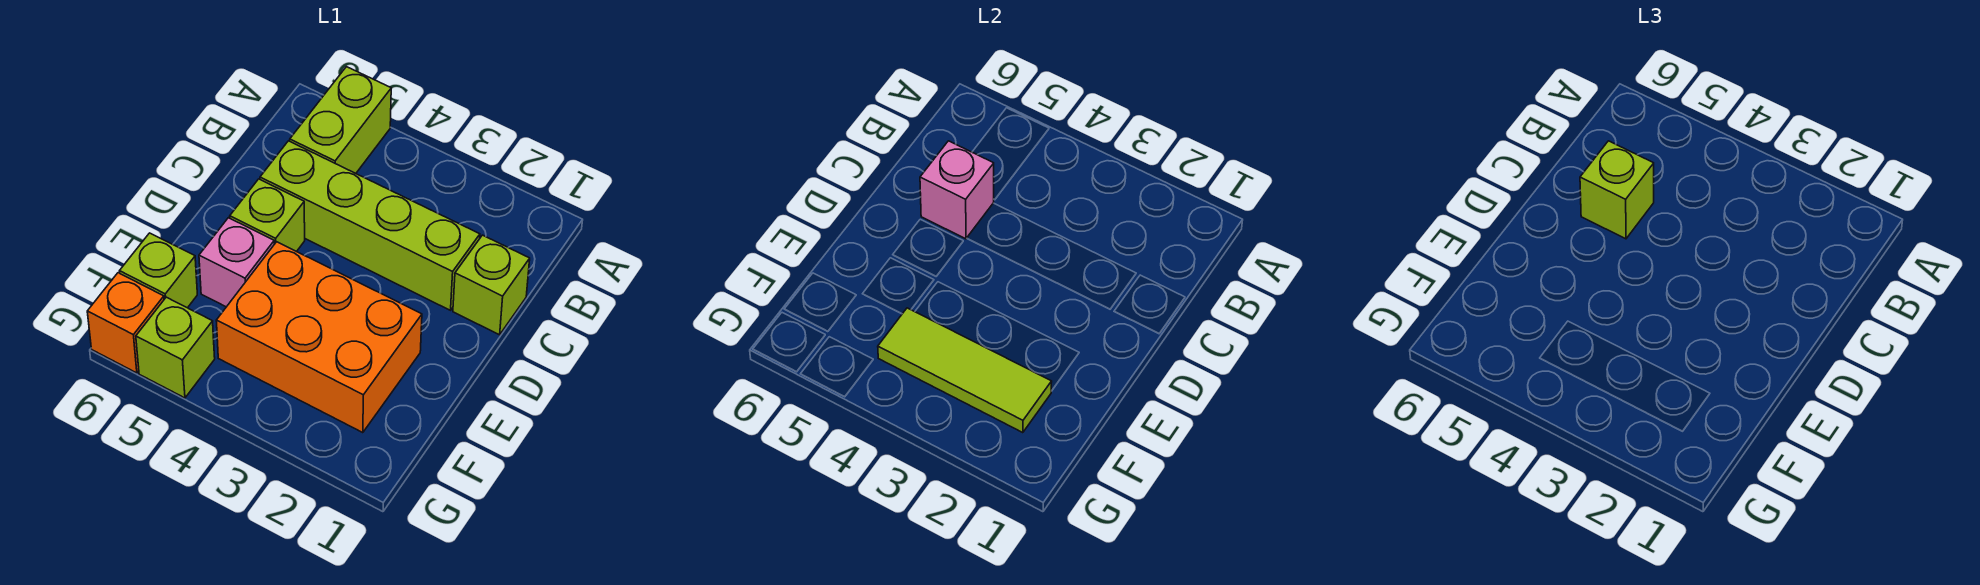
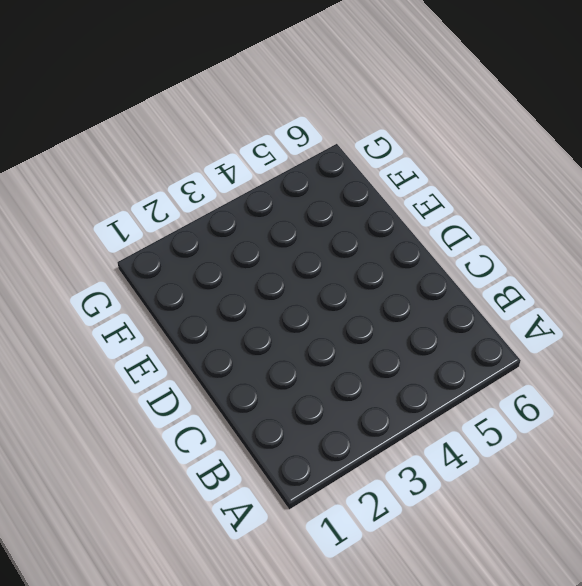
none -> lime brick A5:B5 level 1
none -> lime brick C1 level 1
none -> lime brick C2:C5 level 1

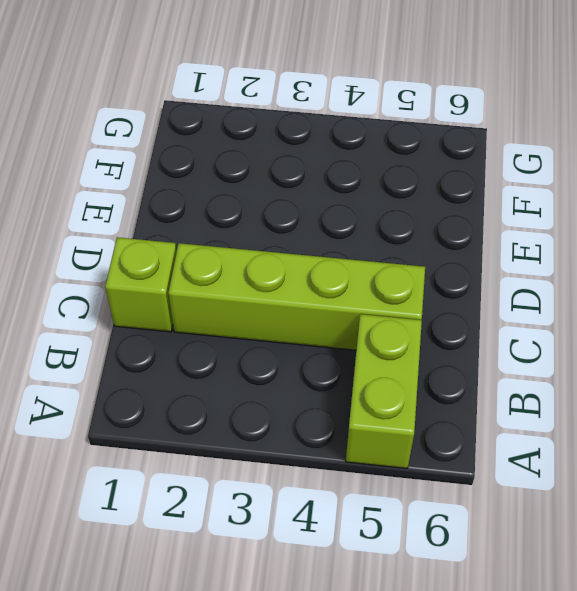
none -> lime brick D5 level 1
none -> orange brick E2:F4 level 1
none -> pink brick E5 level 1

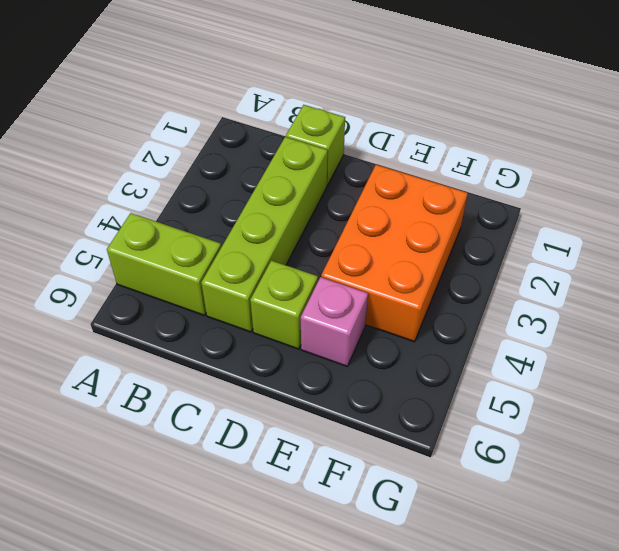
none -> lime brick F6 level 1
none -> lime brick G5 level 1
none -> orange brick G6 level 1

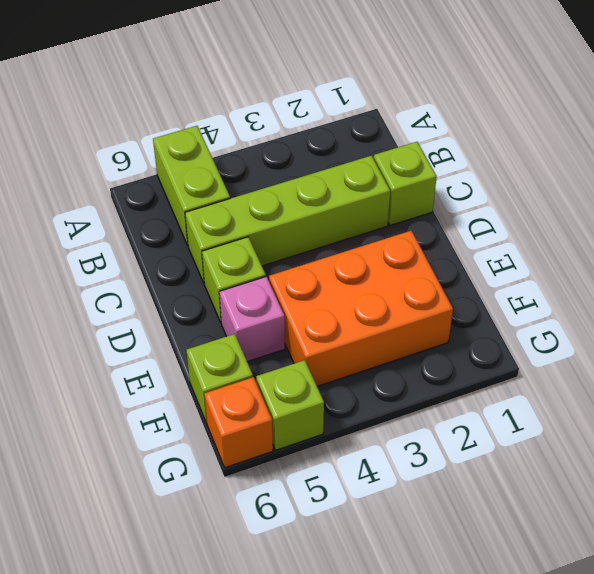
none -> pink brick C5 level 2
none -> lime tile F2:F4 level 2
none -> lime brick C5 level 3

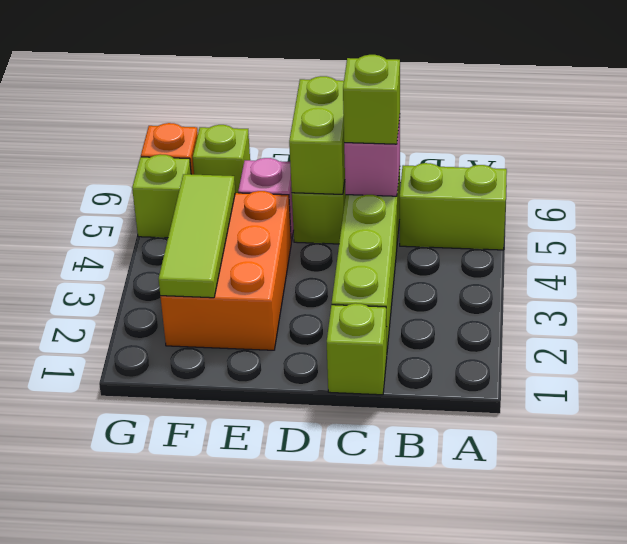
lime brick D5:D6 level 2 -> none

